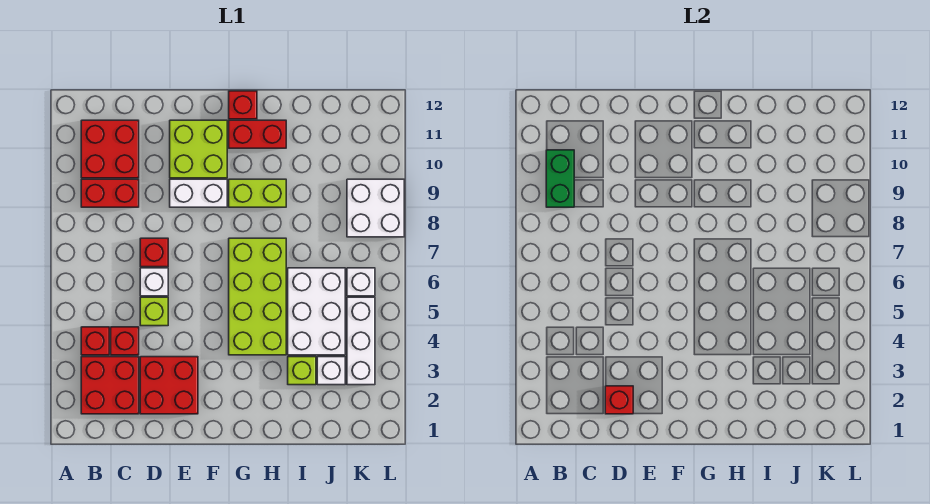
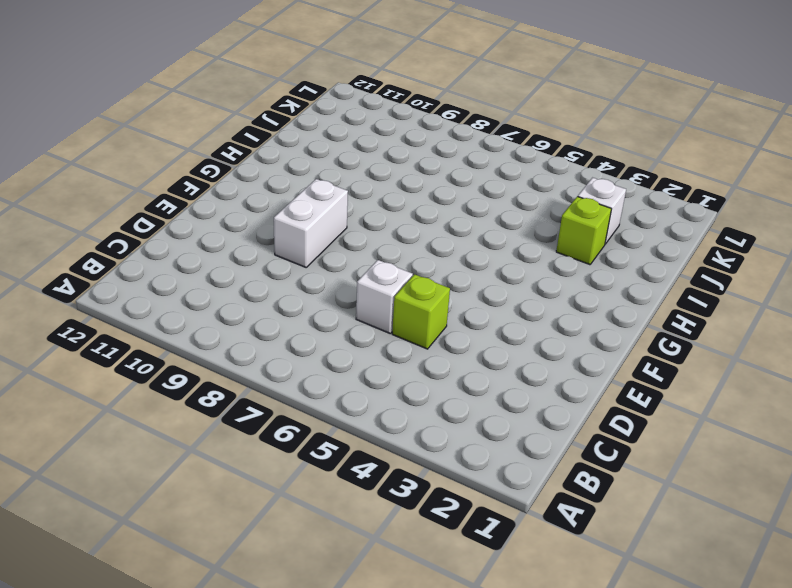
none -> red brick B2:C3 level 1
none -> red brick B4 level 1
none -> red brick B9:C9 level 1

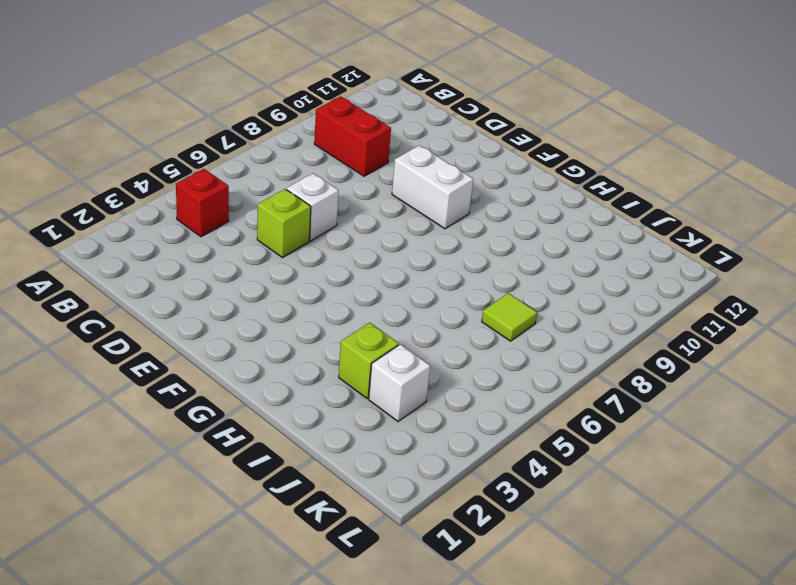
lime tile J7 level 1 -> none
none -> red brick B2:C3 level 1
none -> red brick B10:C11 level 1
none -> red brick C4 level 1

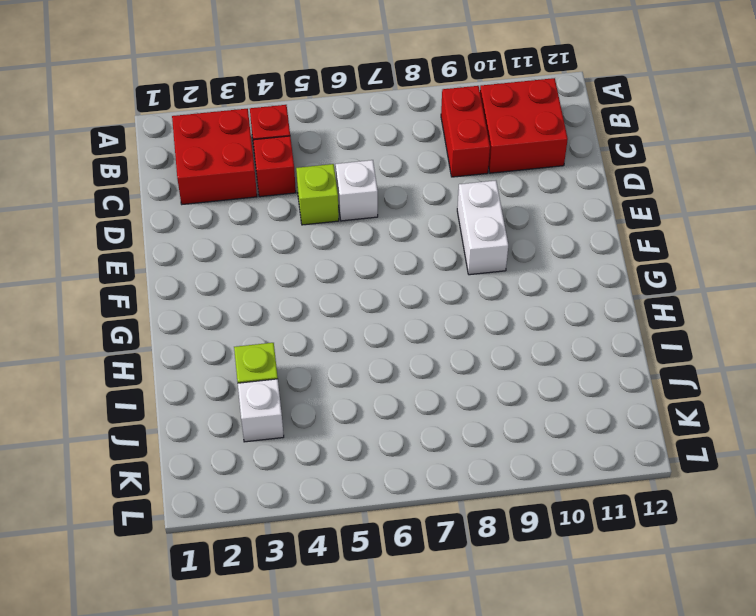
none -> red brick D2:E3 level 1
none -> red brick D7 level 1
none -> lime brick E10:F11 level 1

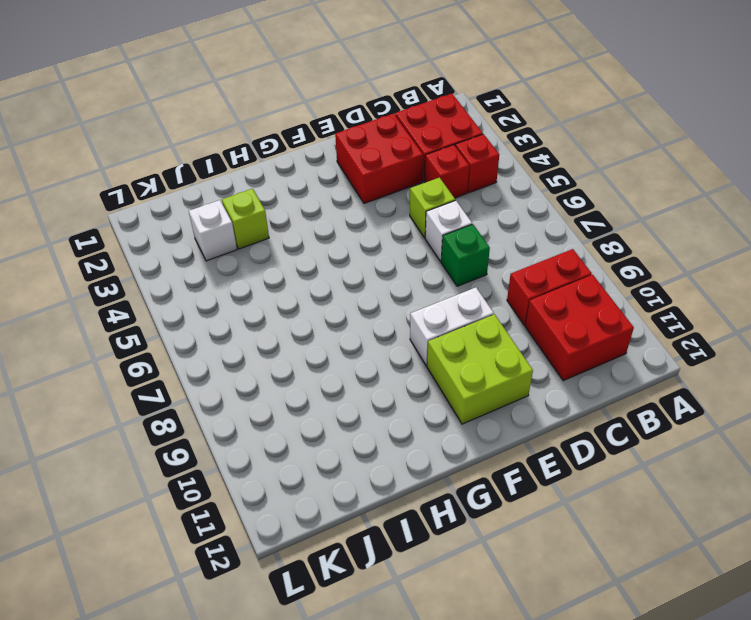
green brick D7 level 1 -> red brick D7 level 1
none -> lime brick G4:H7 level 1
none -> lime brick G9:H9 level 1
none -> red brick G11:H11 level 1

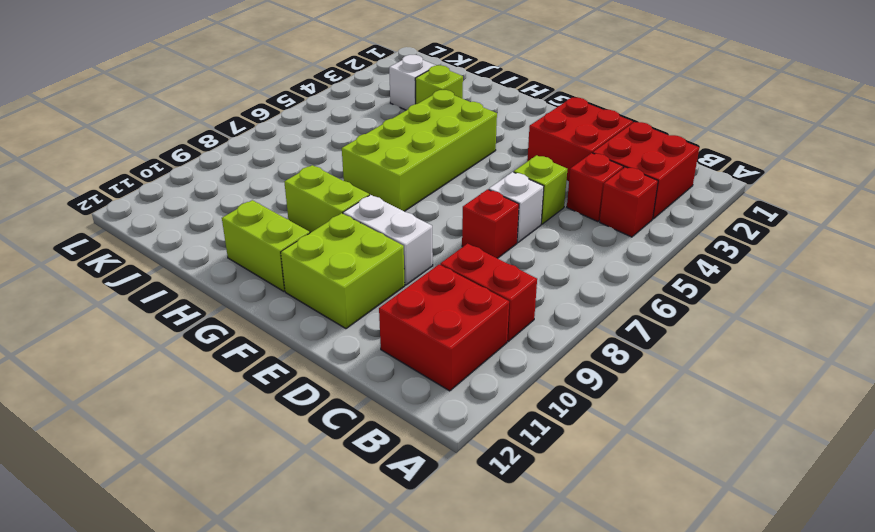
lime brick G11:H11 level 1 -> red brick G11:H11 level 1
none -> red brick G12 level 1
none -> white brick I4:J6 level 1
none -> white brick K3:K5 level 1

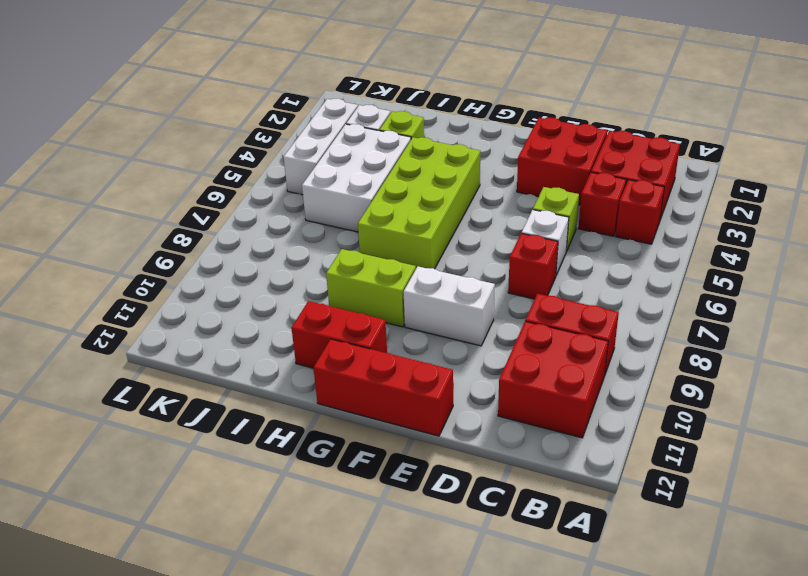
red brick E12:G12 level 1 -> red brick G12 level 1
none -> lime brick E10:F11 level 1
none -> white brick K6 level 1
none -> white brick K8:L9 level 1

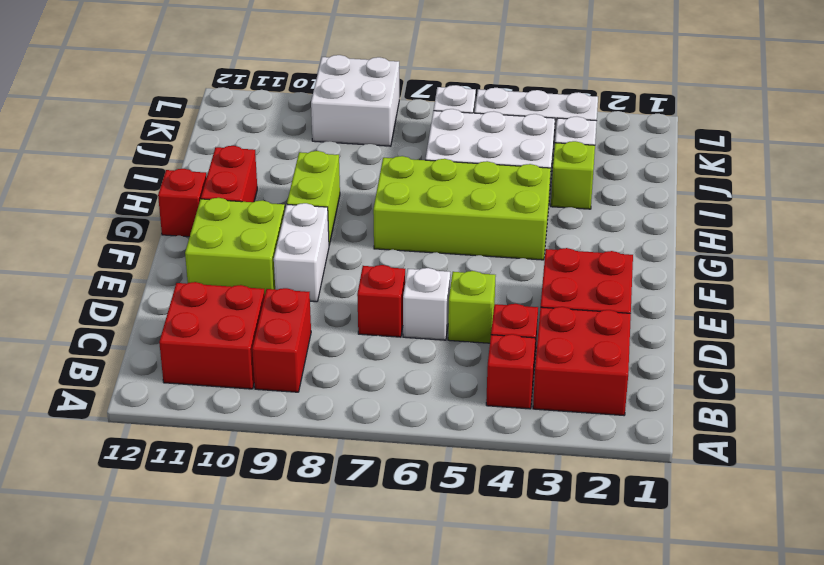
none -> green brick B9:B10 level 2
none -> red brick D2 level 2

